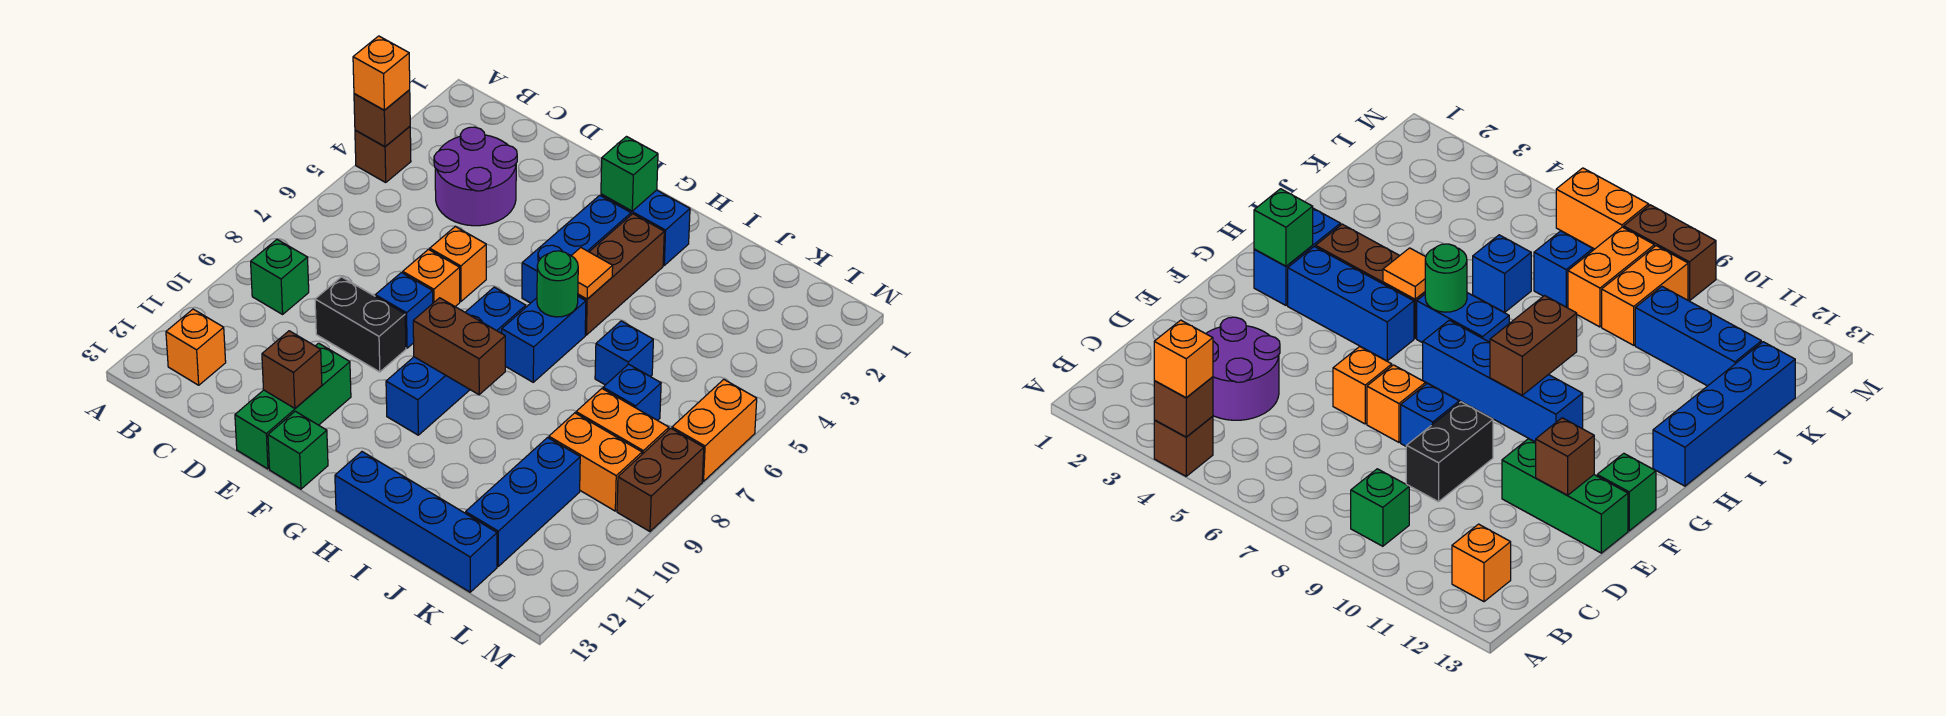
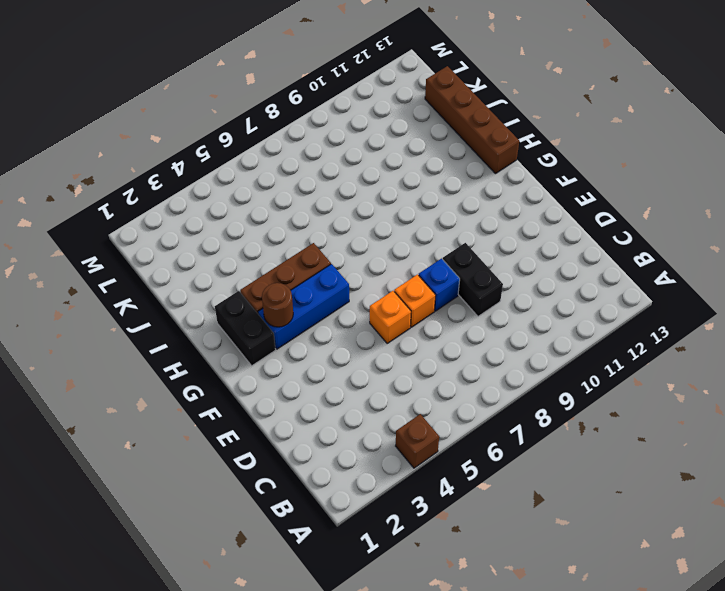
black brick G2:H2 level 1 -> blue brick G2:H2 level 1
brown round brick G3 level 2 -> none
brown brick H13:K13 level 1 -> blue brick H13:K13 level 1
none -> green brick B9 level 1
none -> orange brick B12 level 1
none -> purple round brick C3:D4 level 1
none -> green brick E11:E13 level 1

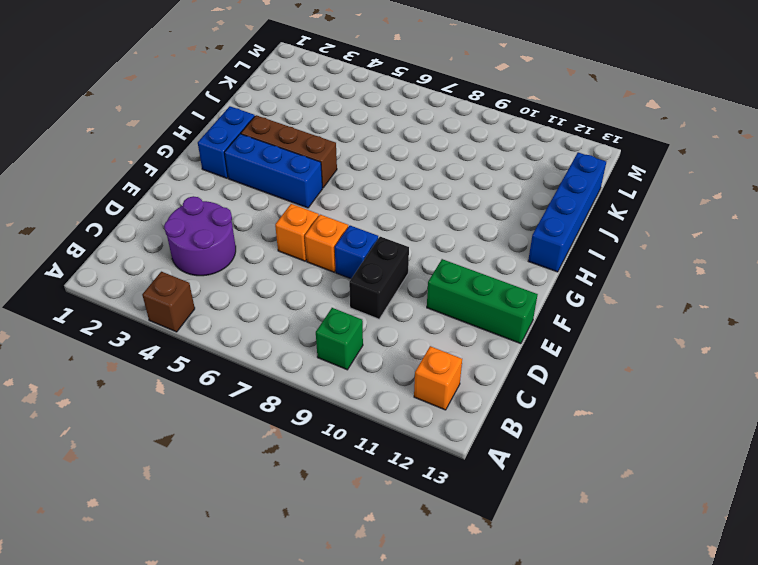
none -> green brick F13 level 1
none -> blue brick G7:G10 level 1
none -> blue brick H6:H7 level 1
none -> blue brick J6 level 1

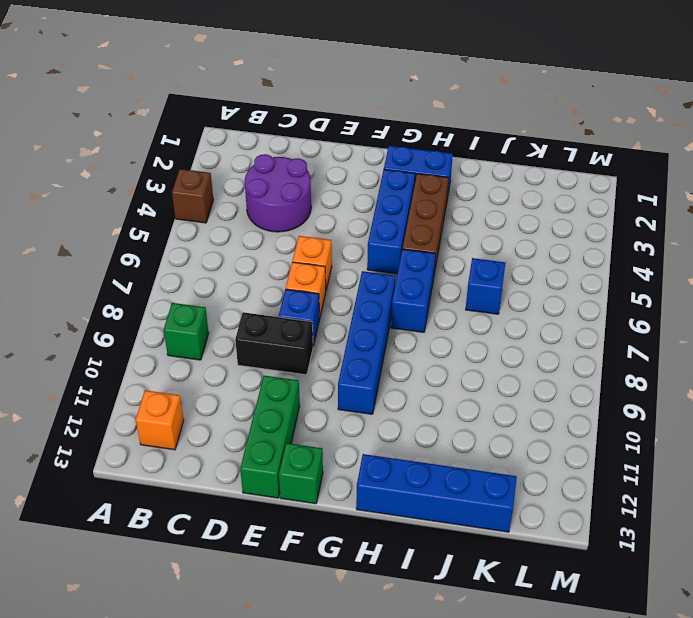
none -> blue brick K7 level 1
none -> orange brick K8:L8 level 1
none -> orange brick K9:L9 level 1
none -> blue brick K10:K12 level 1

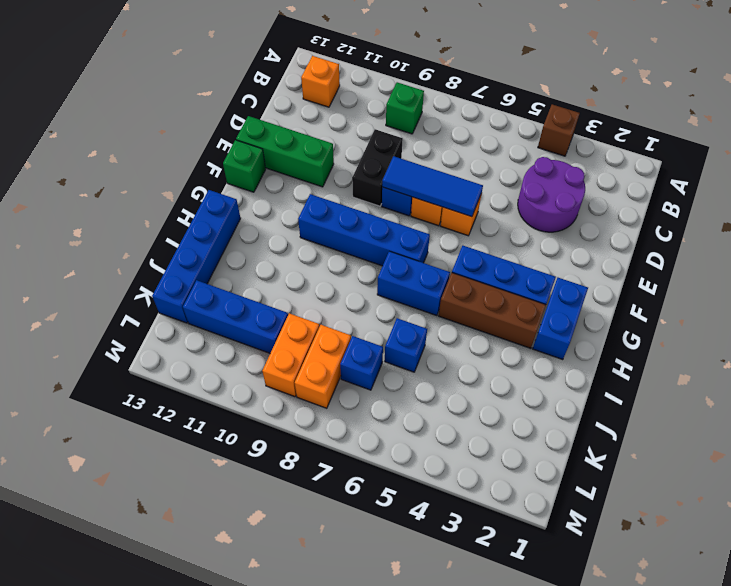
blue tile E6:E8 level 2 -> none
none -> orange brick M6:M7 level 1
none -> brown brick M8:M9 level 1
none -> brown brick A4 level 2
none -> brown brick E12 level 2

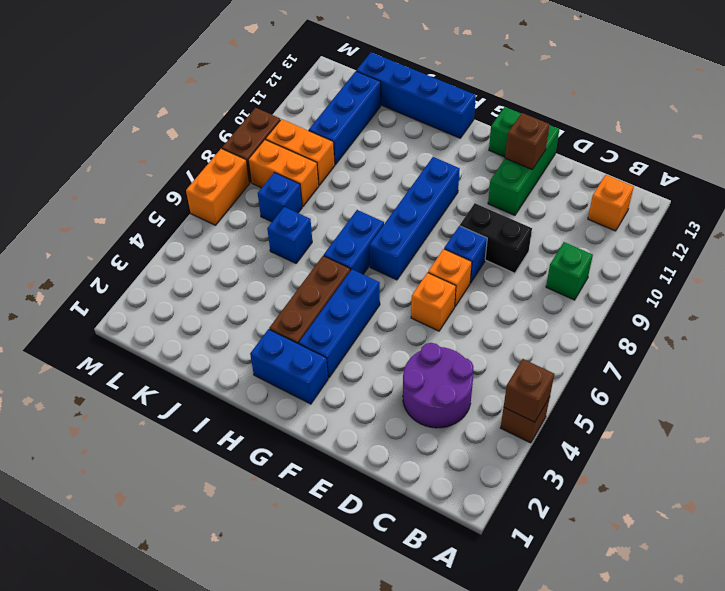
none -> green brick G2 level 2
none -> brown brick G9:H9 level 2
none -> orange tile H5 level 2
none -> green round brick H6 level 2

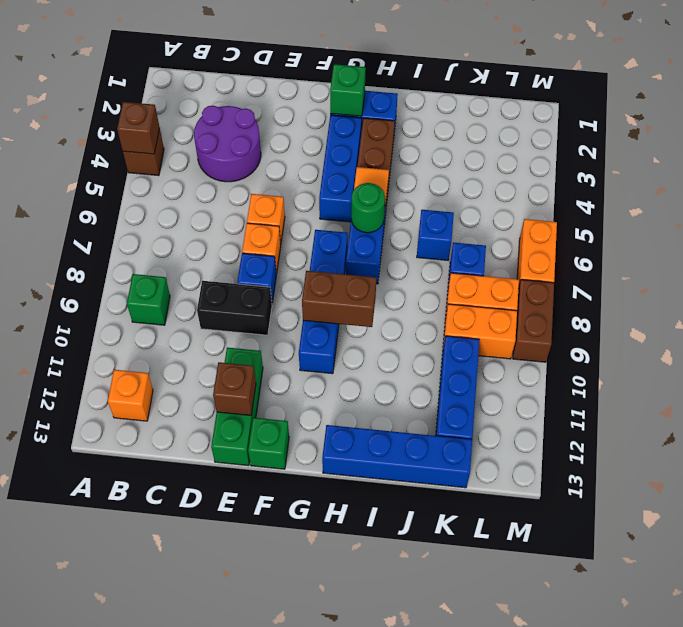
none -> orange brick A4 level 3

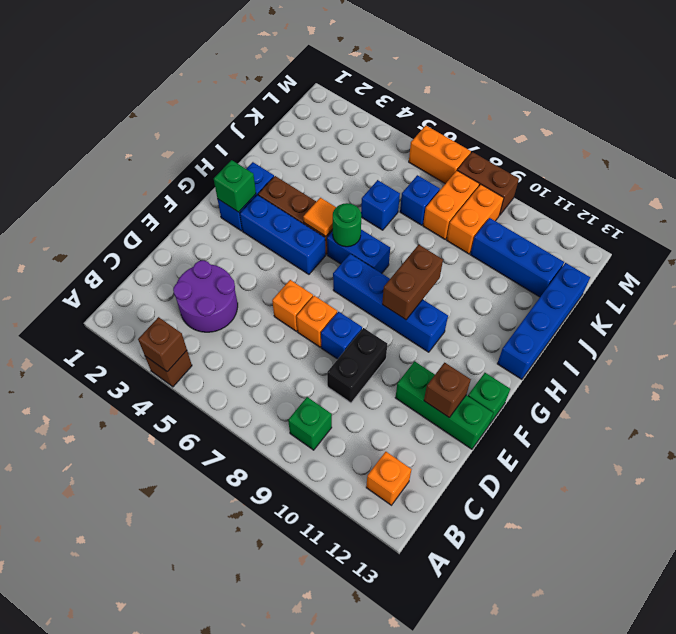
none -> orange brick A4 level 3

